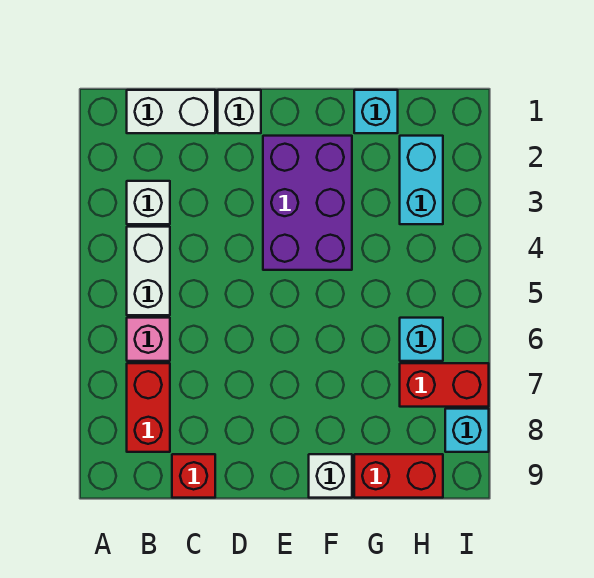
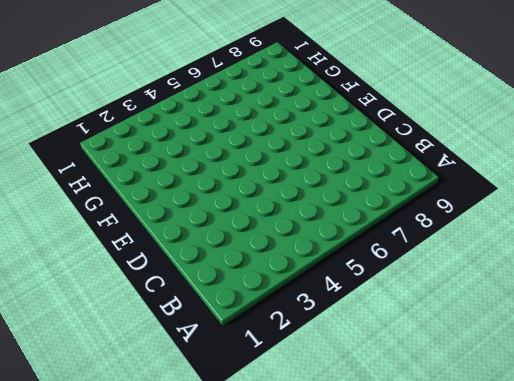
none -> white brick B1:C1 level 1
none -> white brick B3 level 1
none -> white brick B4:B5 level 1

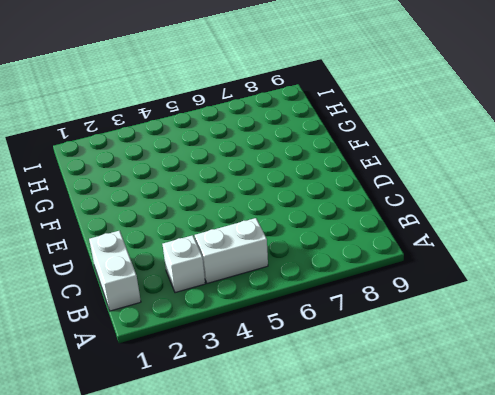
none -> pink brick B6 level 1
none -> red brick B7:B8 level 1
none -> red brick C9 level 1

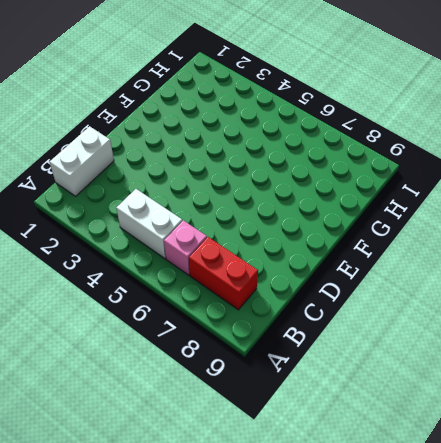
none -> white brick B3 level 1
none -> red brick C9 level 1
none -> white brick D1 level 1

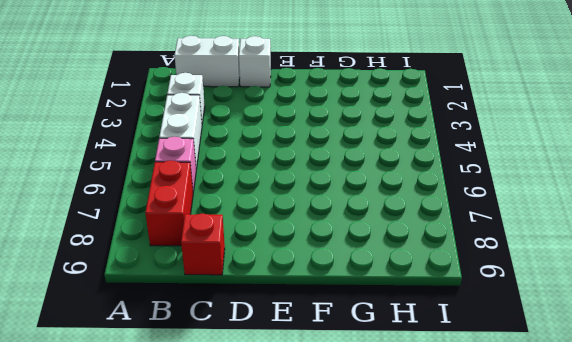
none -> purple brick E2:F4 level 1
none -> white brick F9 level 1
none -> cyan brick G1 level 1

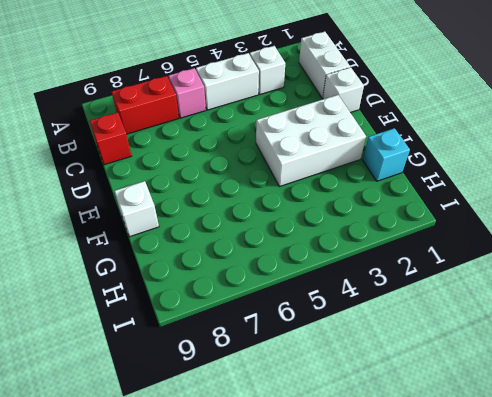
white brick E2:F4 level 1 -> purple brick E2:F4 level 1
none -> red brick G9:H9 level 1
none -> cyan brick H2:H3 level 1
none -> cyan brick H6 level 1

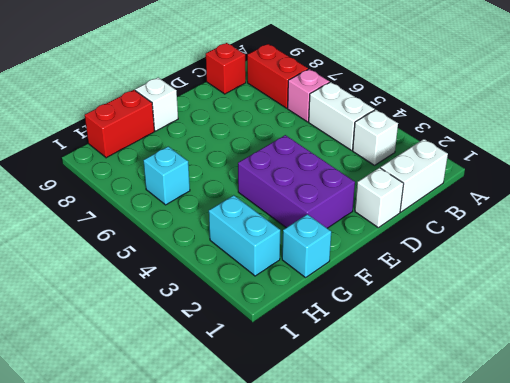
none -> red brick H7:I7 level 1
none -> cyan brick I8 level 1

